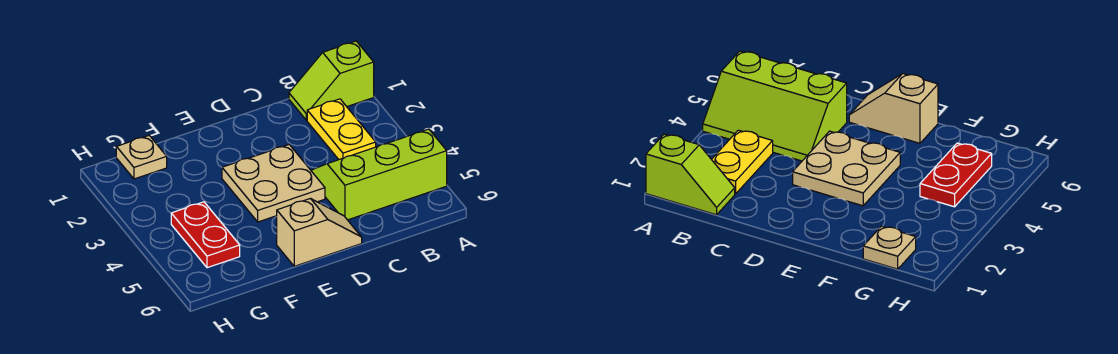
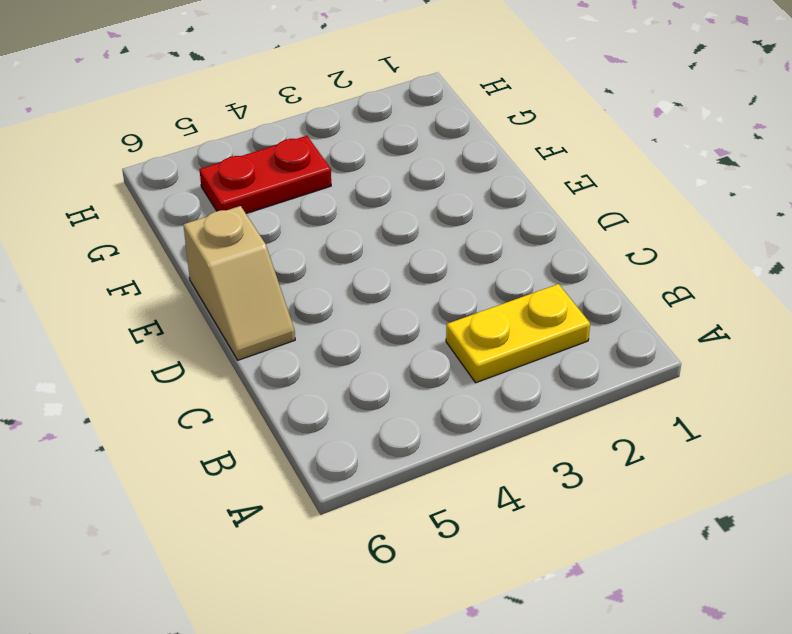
none -> lime slope A1:B1 level 1 top A
none -> lime slope A4:C5 level 1 top 5

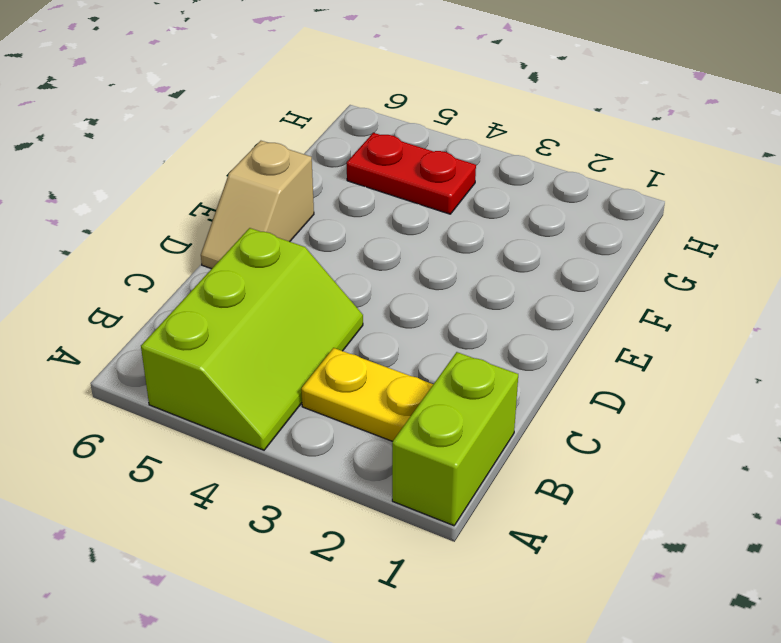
lime brick A1:B1 level 1 -> lime slope A1:B1 level 1 top A
none -> tan plate D3:E4 level 1
none -> tan plate G1 level 1

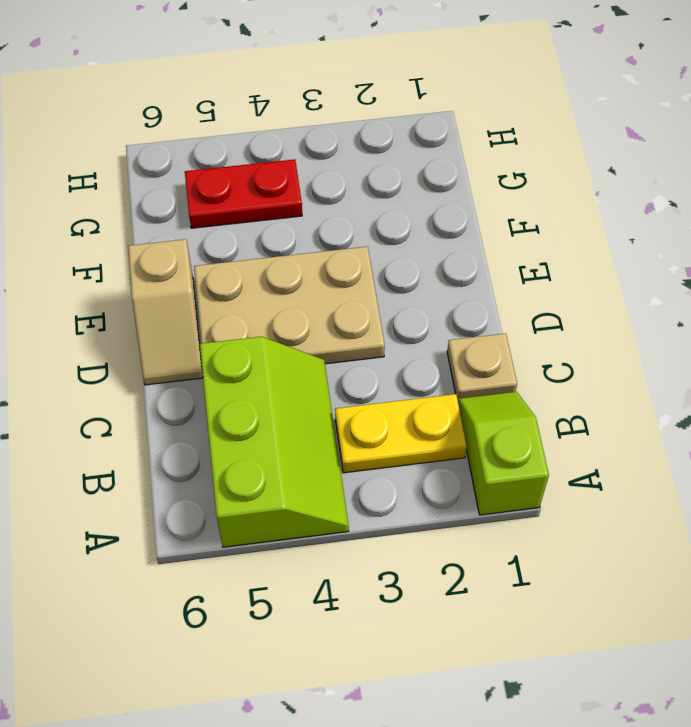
tan plate C1 level 1 -> tan plate G1 level 1
tan plate D3:E5 level 1 -> tan plate D3:E4 level 1

